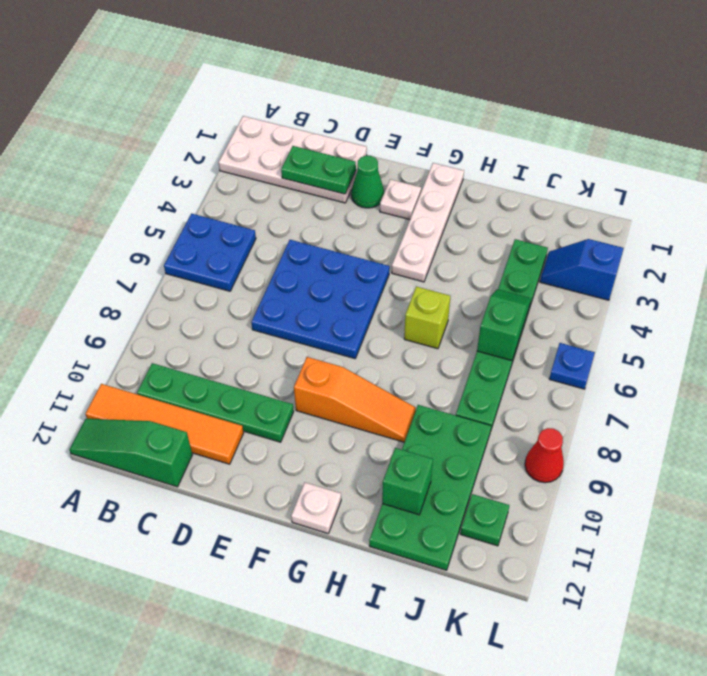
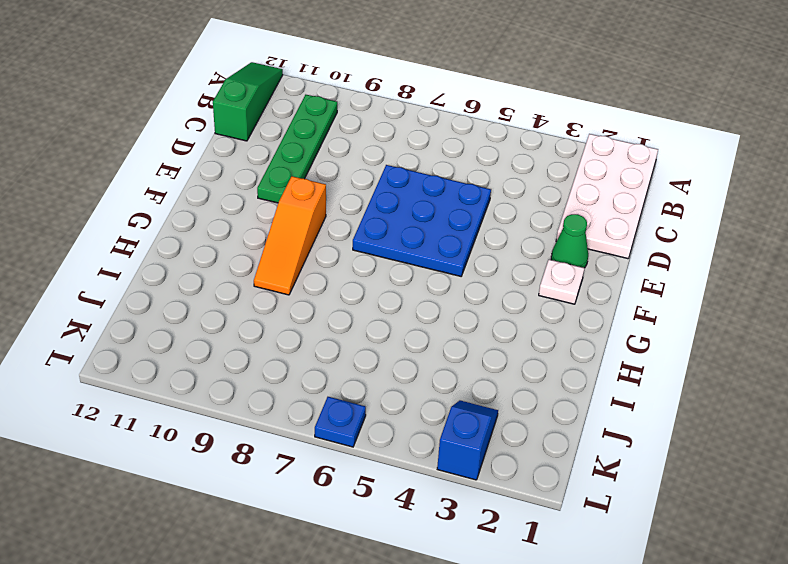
none -> blue plate A5:B6 level 1
none -> orange tile A11:D11 level 1
none -> white plate G1:G4 level 1

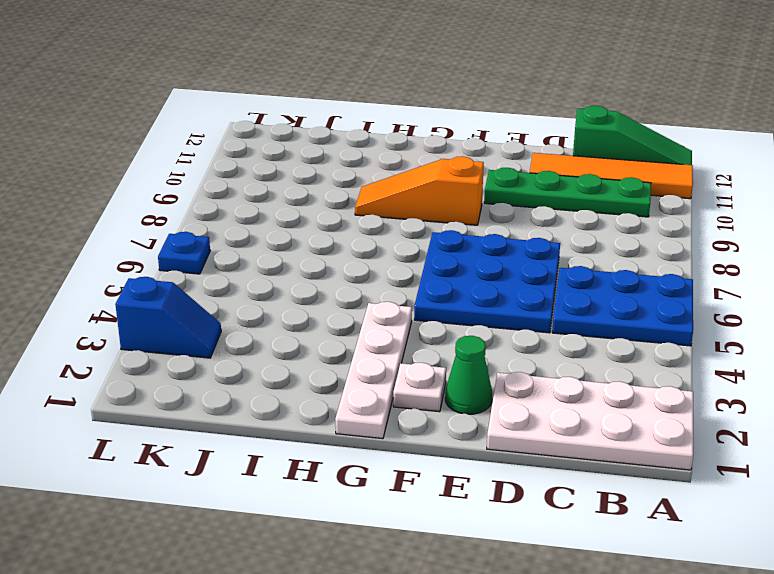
blue plate A5:C6 level 1 -> blue plate A5:B6 level 1
none -> white plate G12 level 1
none -> lime brick H6 level 1
none -> green plate I9:J12 level 1

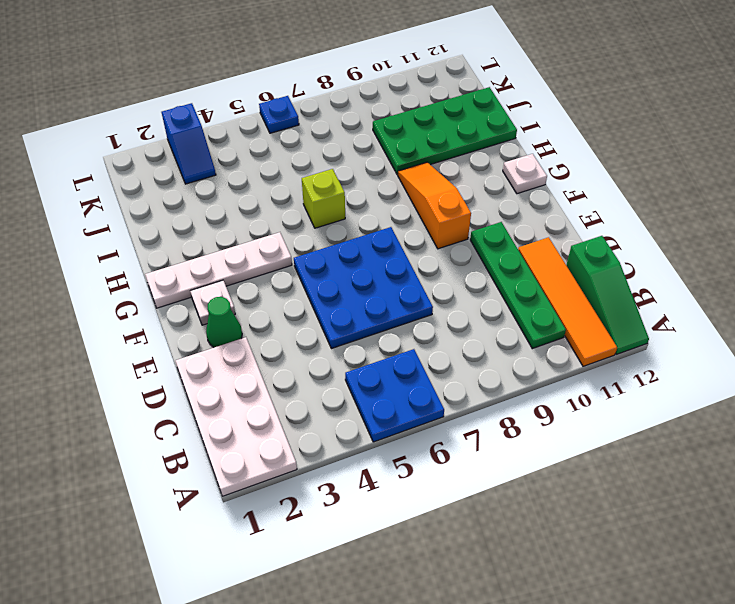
none -> green plate J3:J8 level 1
none -> green plate K11 level 1
none -> red cone L9 level 1

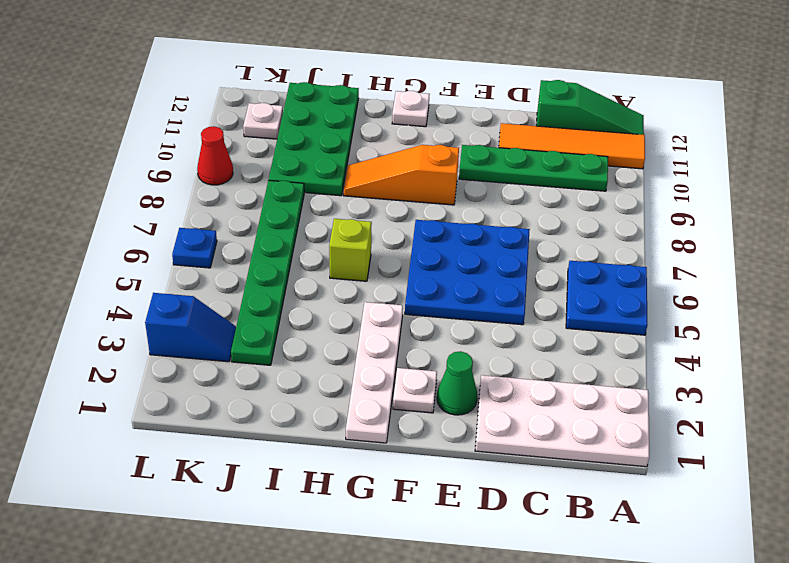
white plate K11 level 1 -> green plate K11 level 1
none -> green plate C2:D2 level 2
none -> green brick I11 level 2
none -> green slope J5:J6 level 2 top 6

